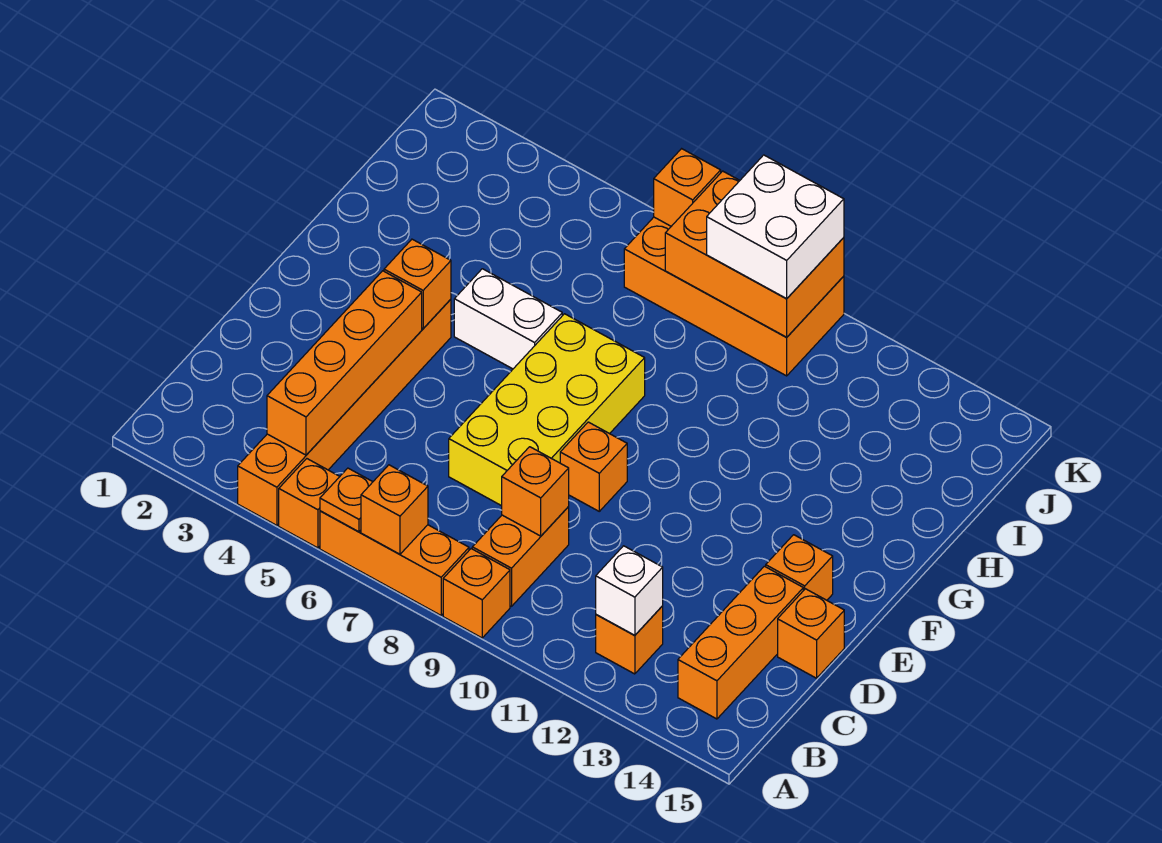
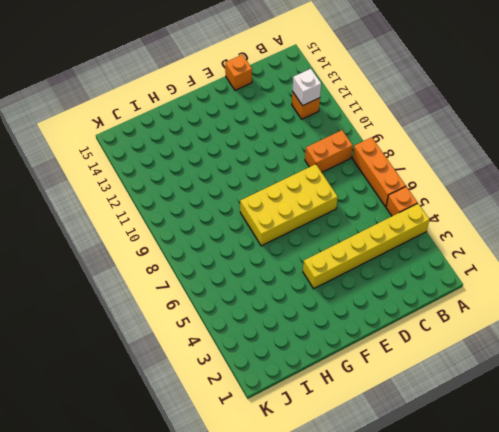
yellow brick A4:F4 level 1 -> orange brick A4:F4 level 1
none -> orange brick A9 level 1
none -> orange brick B14:D14 level 1
none -> orange brick E9 level 1

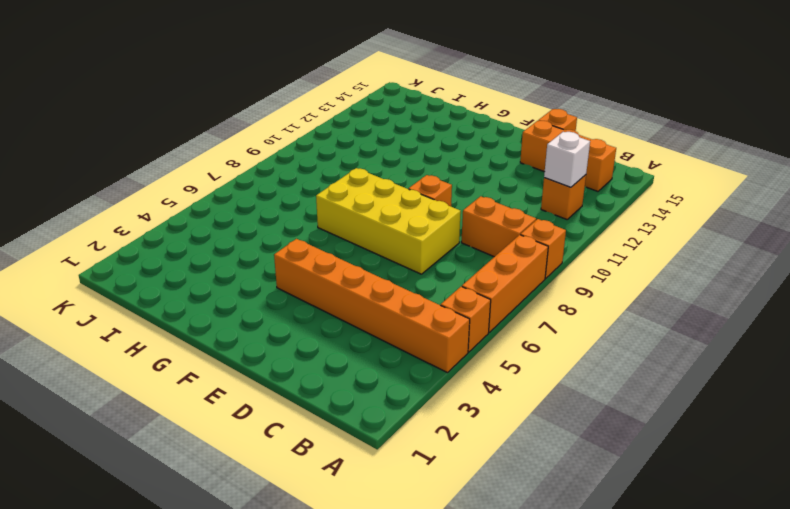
none -> orange brick E14 level 1
none -> white brick G5:G6 level 1
none -> orange brick J7:K10 level 1

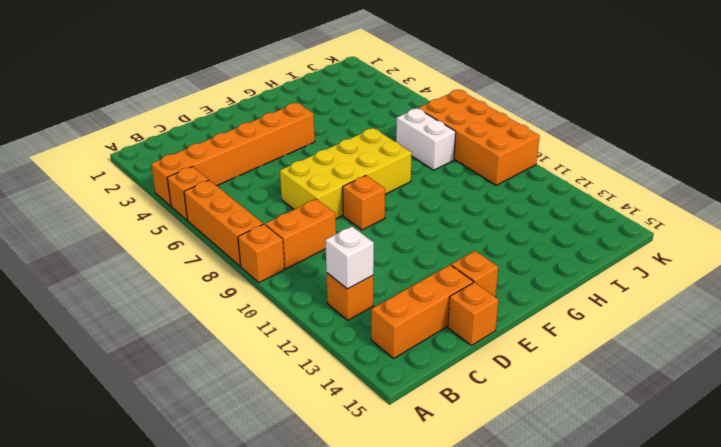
white brick I7:I8 level 1 -> white brick G5:G6 level 1
none -> orange plate A6 level 2
none -> orange brick A7 level 2
none -> orange brick B4:E4 level 2

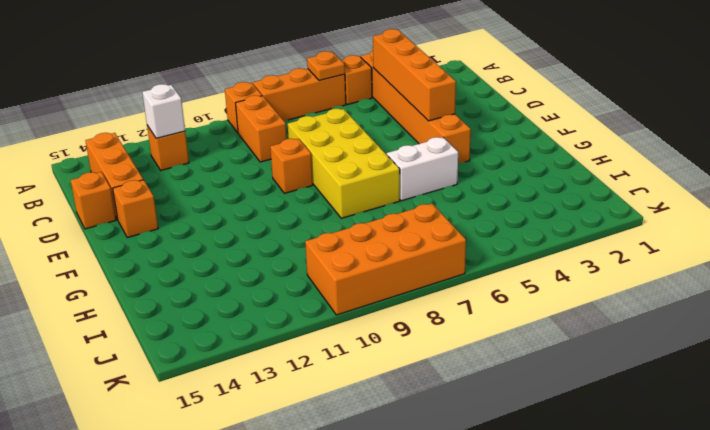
none -> orange brick A7 level 2
none -> orange brick C9 level 2
none -> orange brick F4 level 2

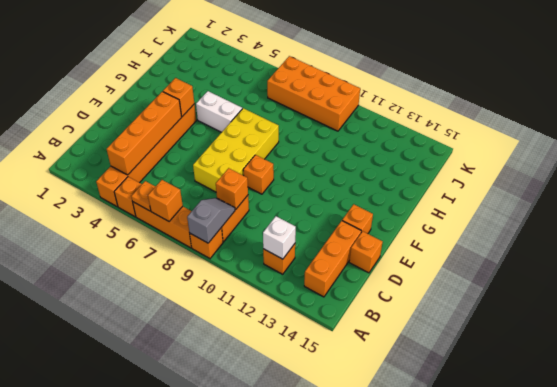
grey slope A9:B9 level 2 top A -> none
none -> orange brick J8:K10 level 2
none -> orange brick K7 level 2
none -> white brick J9:K10 level 3

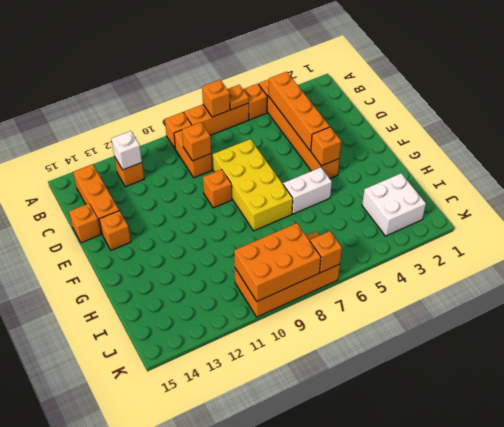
white brick I2:J3 level 1 -> white brick J9:K10 level 3

